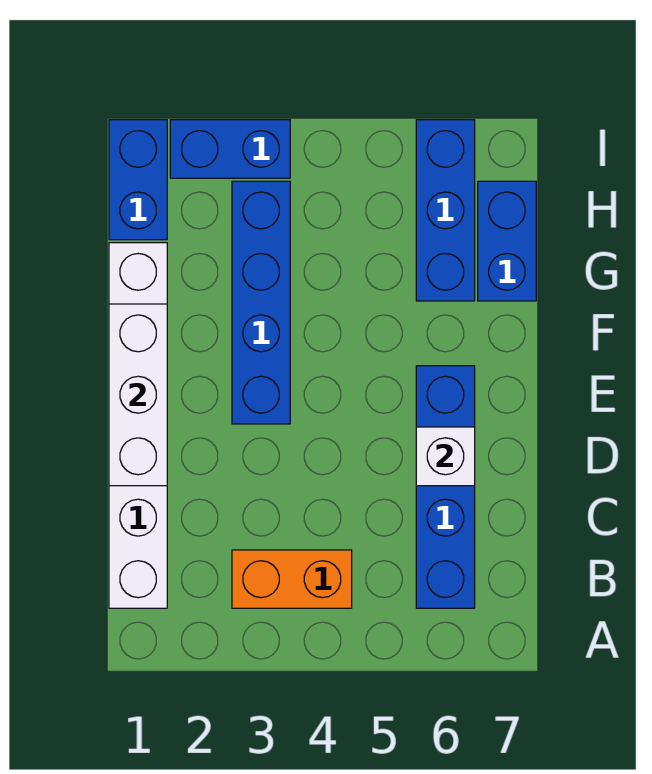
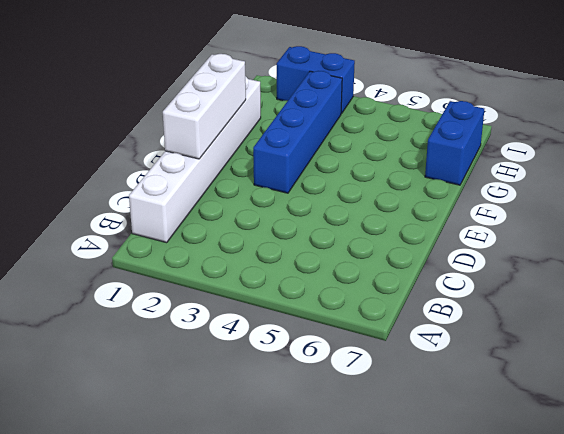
none -> orange brick B3:B4 level 1
none -> blue brick B6:E6 level 1

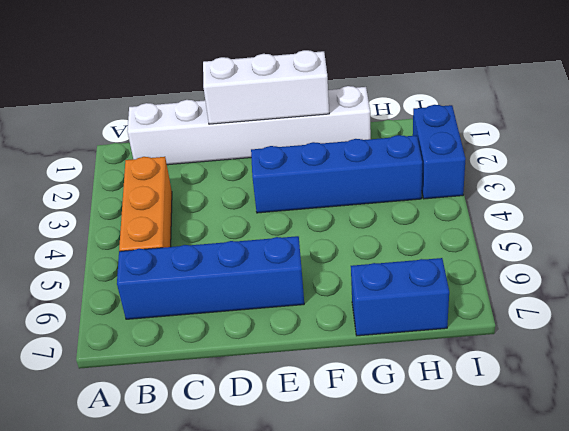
orange brick B3:B5 level 1 -> orange brick B3:B4 level 1
none -> blue brick G6:I6 level 1
none -> blue brick H1:I1 level 1

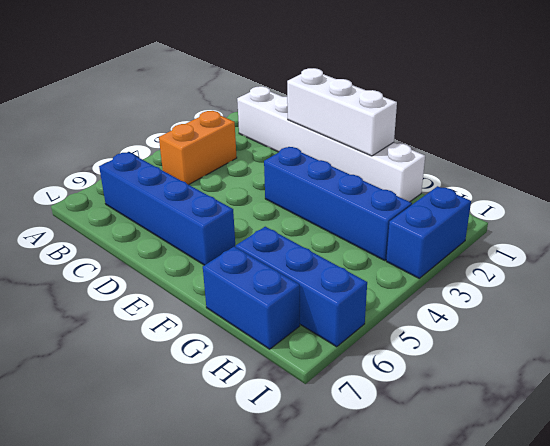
none -> blue brick H1:I1 level 1
none -> white brick D6 level 2

